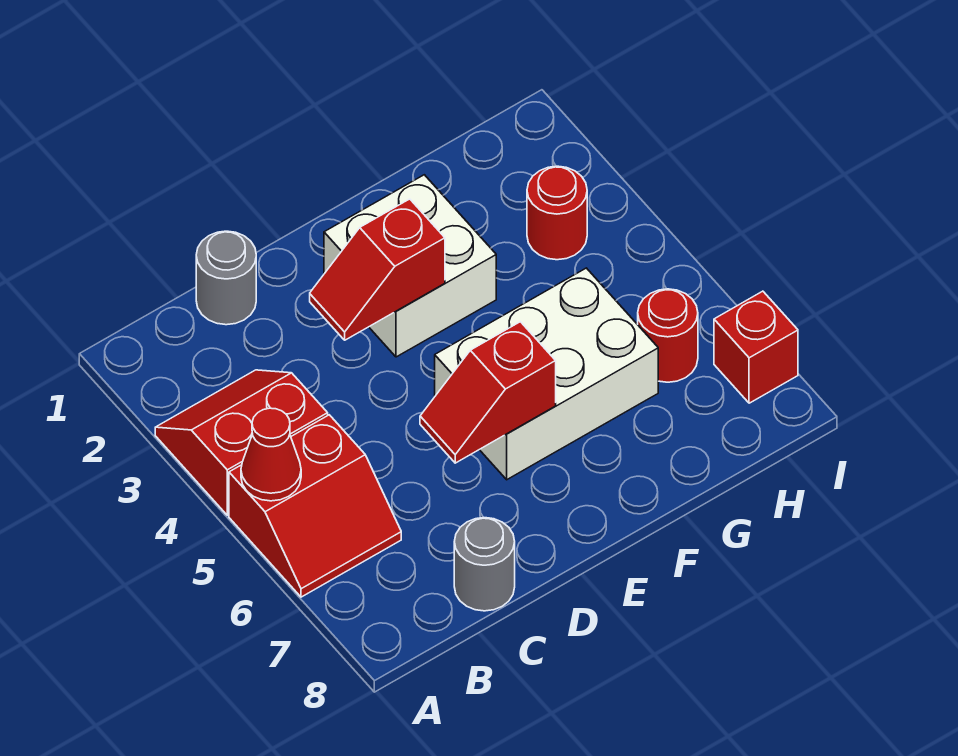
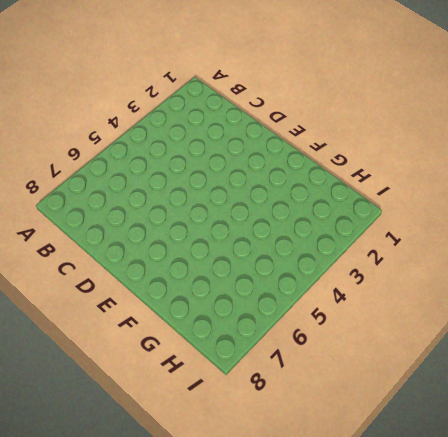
none -> red slope A3:B4 level 1 top 4
none -> red slope A5:B6 level 1 top 5
none -> grey round brick C1 level 1

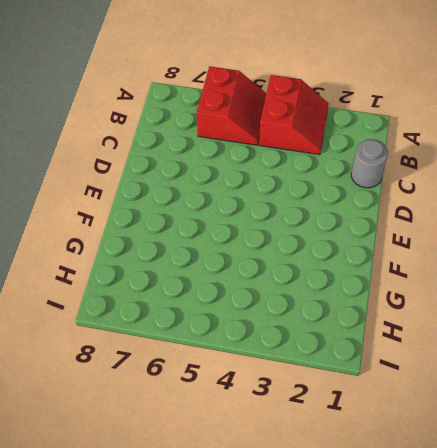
red slope A5:B6 level 1 top 6 -> red slope A5:B6 level 1 top 5
none -> grey round brick C8 level 1
none -> white brick E2:F3 level 1
none -> white brick E5:G6 level 1

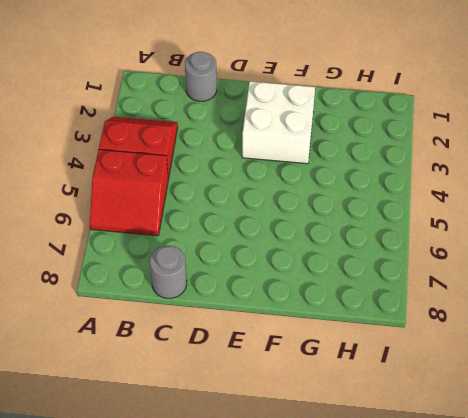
none -> white brick E5:G6 level 1
none -> red round brick H3 level 1
none -> red round brick H6 level 1

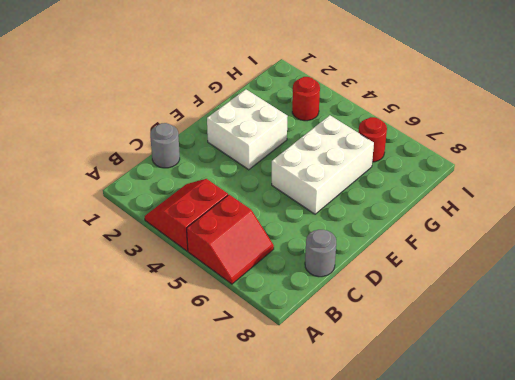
none -> red brick I7 level 1
none -> red cone A5 level 2
none -> red slope D3:E3 level 2 top E

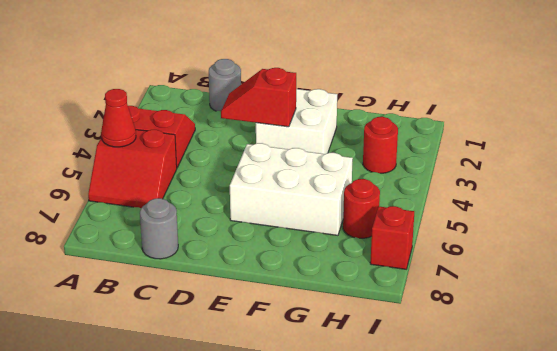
none -> red slope D6:E6 level 2 top E

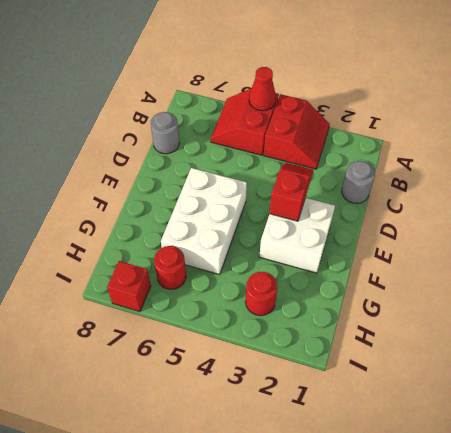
none -> red slope D6:E6 level 2 top E

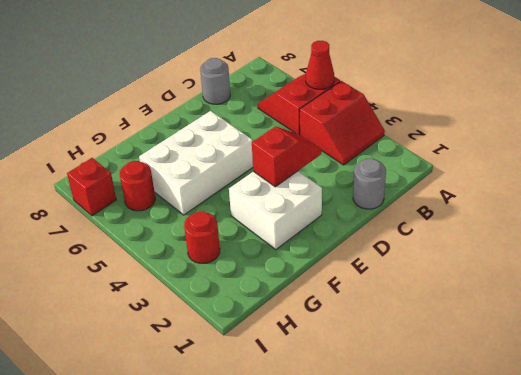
none -> red slope D6:E6 level 2 top E

